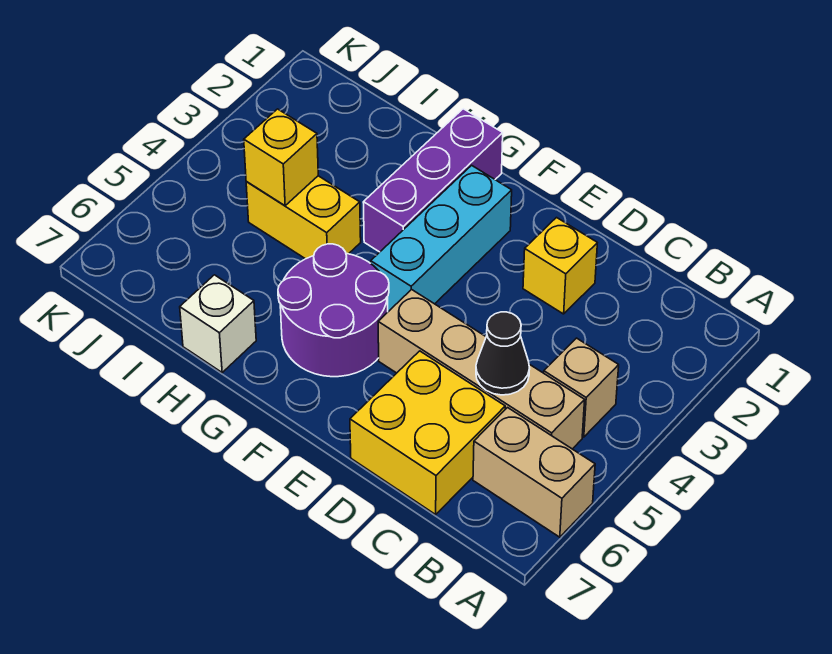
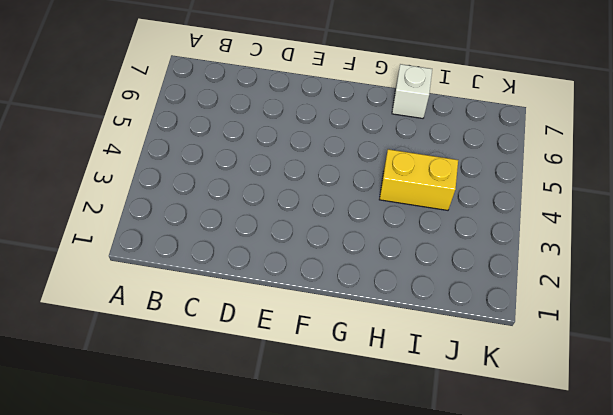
none -> tan brick A6:B6 level 1
none -> tan brick B4 level 1
none -> tan brick B5:E5 level 1

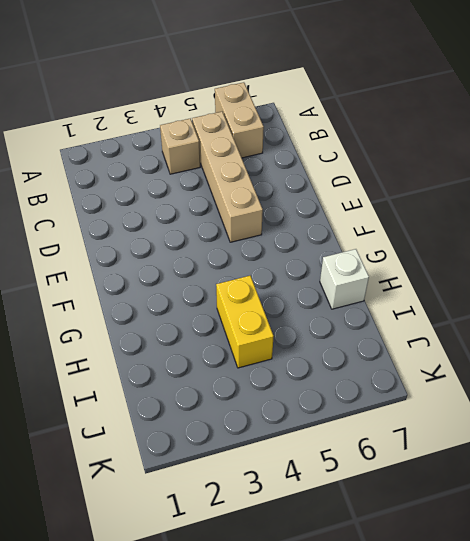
none -> yellow brick C6:D7 level 1
none -> yellow brick D2 level 1
none -> cyan brick F2:F4 level 1

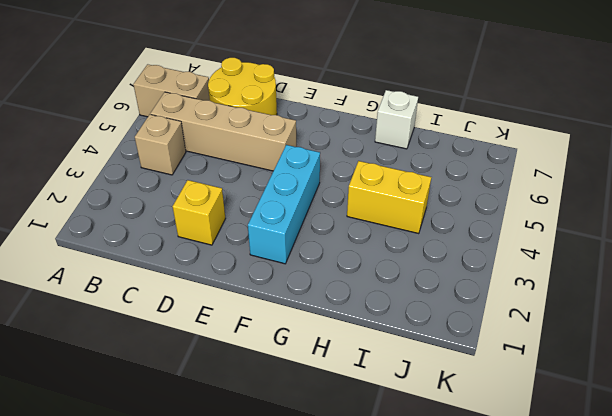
yellow round brick C6:D7 level 1 -> yellow brick C6:D7 level 1
none -> purple round brick F5:G6 level 1
none -> purple brick G1:G3 level 1
none -> black cone C5 level 2

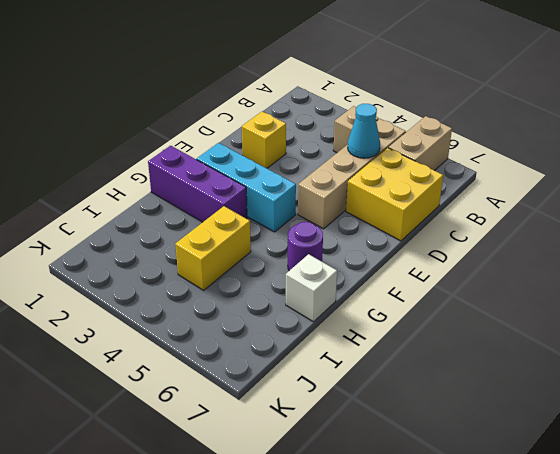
cyan cone C5 level 2 -> black cone C5 level 2
purple round brick G6 level 1 -> purple round brick F5:G6 level 1
none -> yellow brick I4 level 2

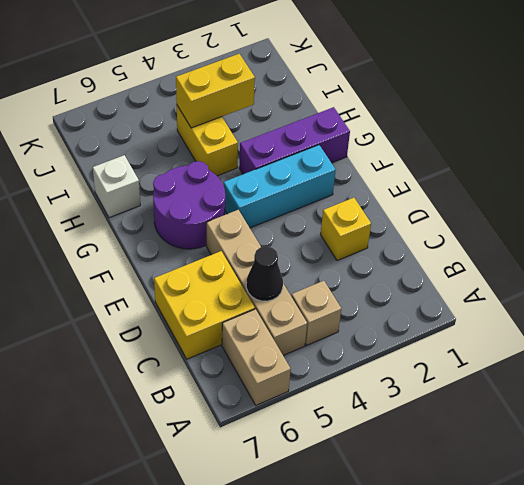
yellow brick I3:I4 level 2 -> yellow brick I4 level 2

